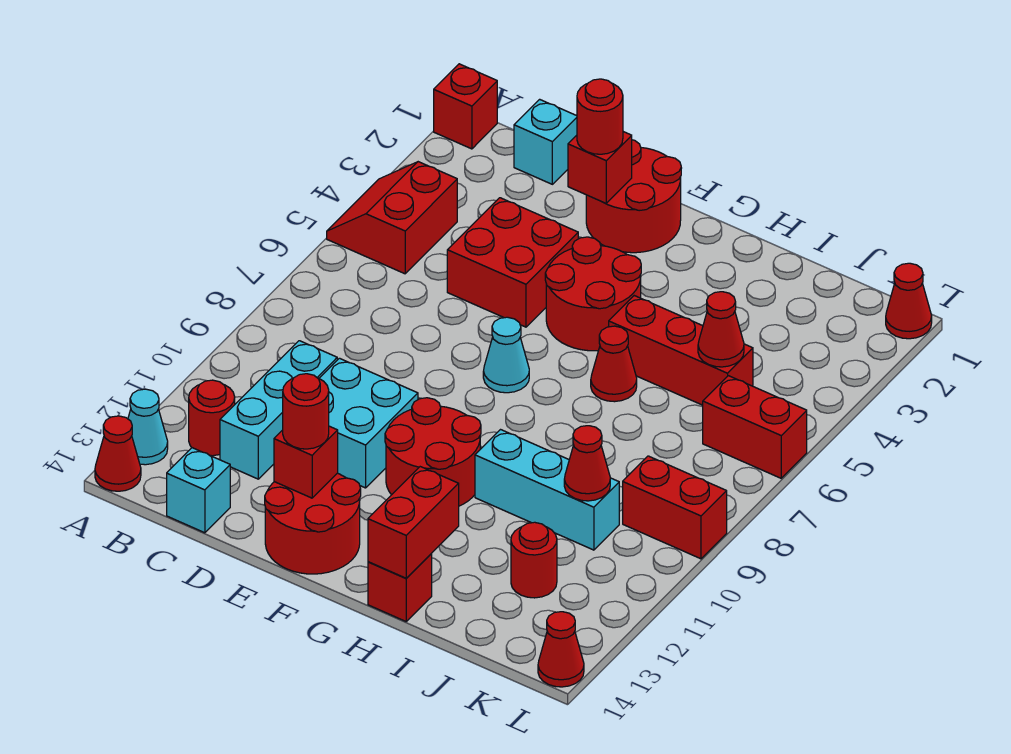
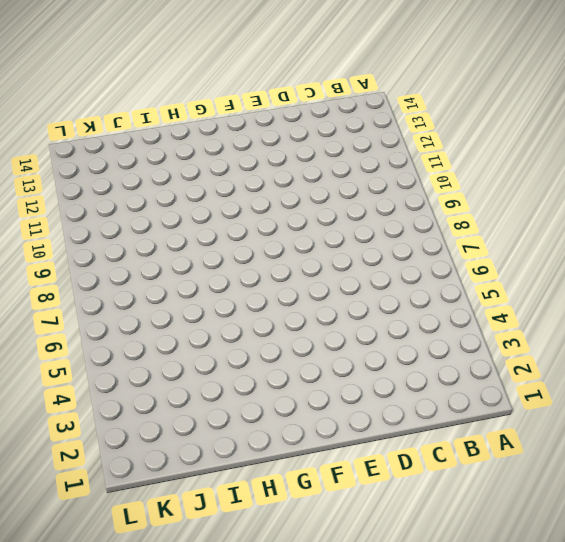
none -> red brick A1 level 1
none -> red slope A4:B5 level 1 top B
none -> cyan cone A13 level 1
none -> red cone A14 level 1

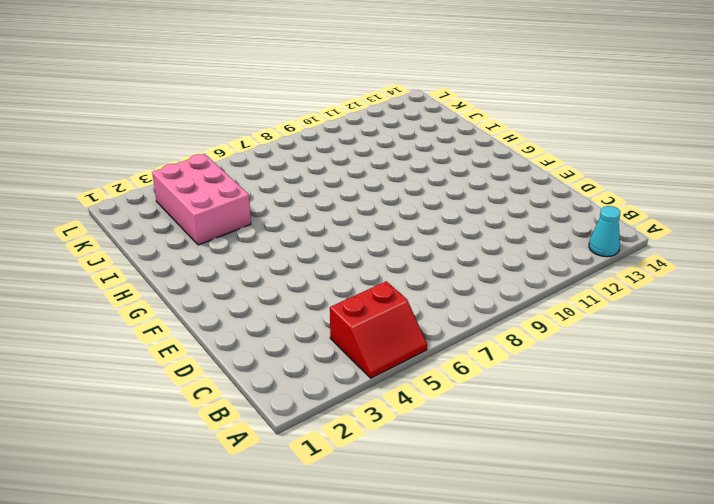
pink brick I3:K4 level 1 -> none
none -> red brick A1 level 1
none -> red cone A14 level 1
none -> red round brick B12 level 1
none -> cyan brick C1 level 1

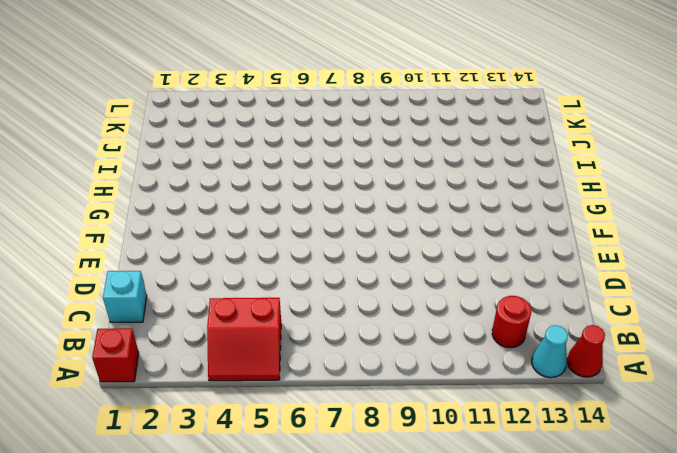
none -> cyan brick C10:C12 level 1
none -> cyan brick C14 level 1
none -> red brick D4:E5 level 1
none -> cyan brick D10:E11 level 1

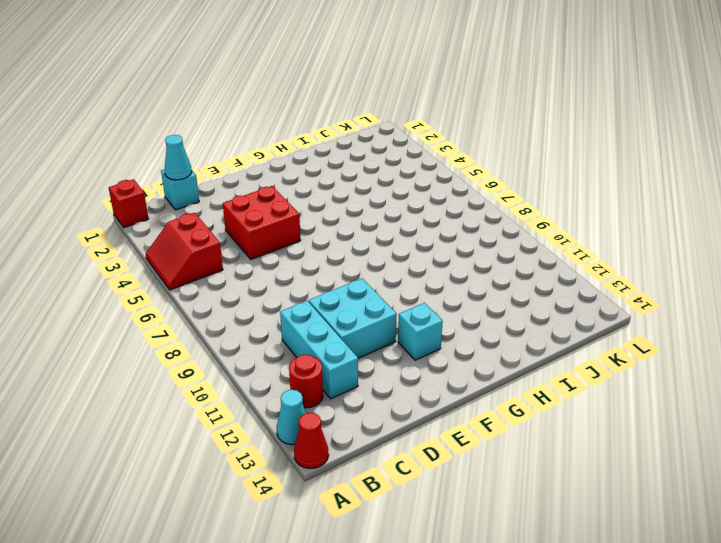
cyan cone C1 level 2 -> cyan cone F7 level 1
cyan brick F12 level 1 -> cyan brick C14 level 1
none -> red round brick E1:F2 level 1
none -> red round brick E13:F14 level 1
none -> red round brick F4:G5 level 1
none -> red round brick F10:G11 level 1

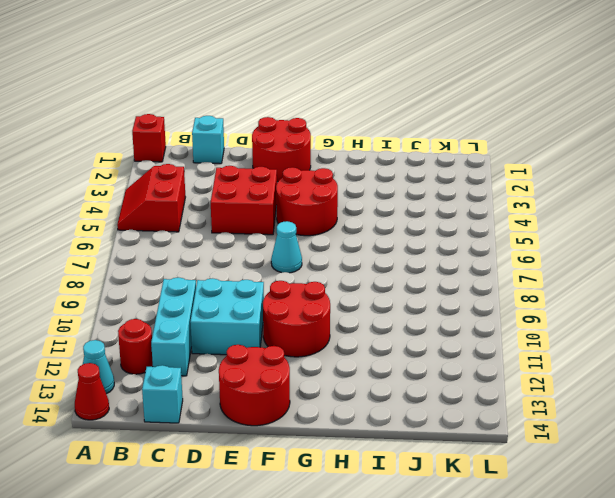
none -> red brick H5:J5 level 1
none -> red cone H6 level 1
none -> cyan brick H10:J10 level 1
none -> red brick H14 level 1

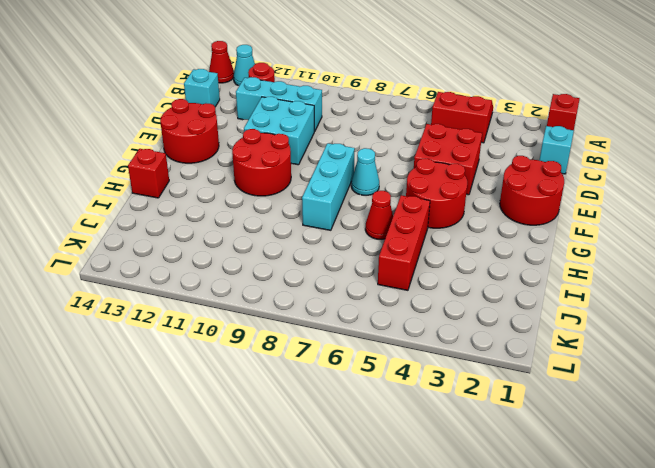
cyan brick F8:H8 level 1 -> cyan brick H10:J10 level 1
none -> red round brick J12 level 1
none -> red brick K6:L6 level 1
none -> red brick K9:L9 level 1
none -> red cone L1 level 1

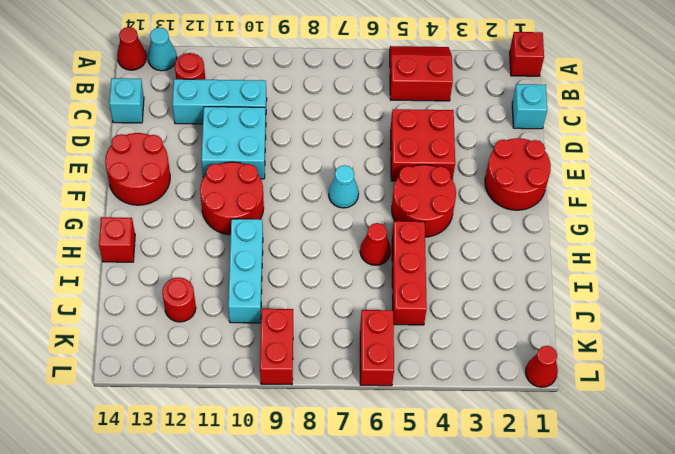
none -> red cone L14 level 1
none -> red brick E2 level 2
none -> red brick E13 level 2
none -> red brick H13:H14 level 2

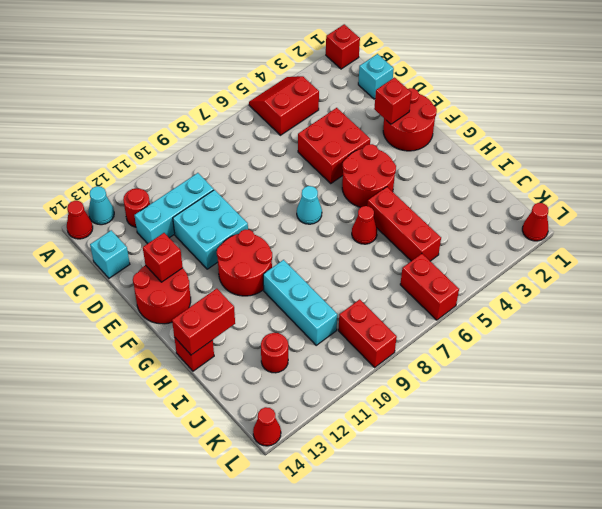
none -> red cone J5 level 2
none -> red cone J10 level 2
none -> red round brick E2 level 3
none -> red round brick E13 level 3

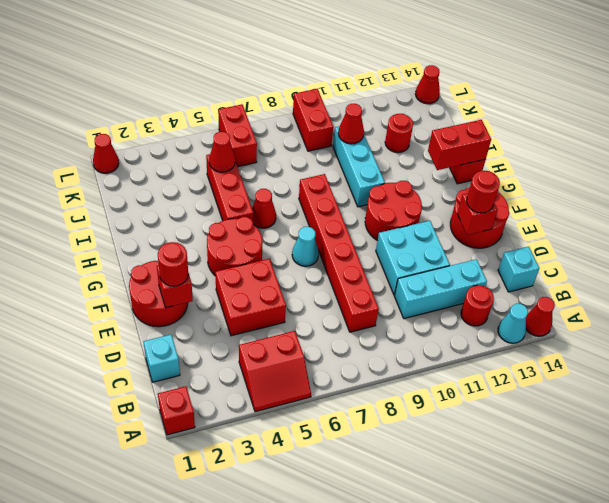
red brick C8:H8 level 1 -> none

